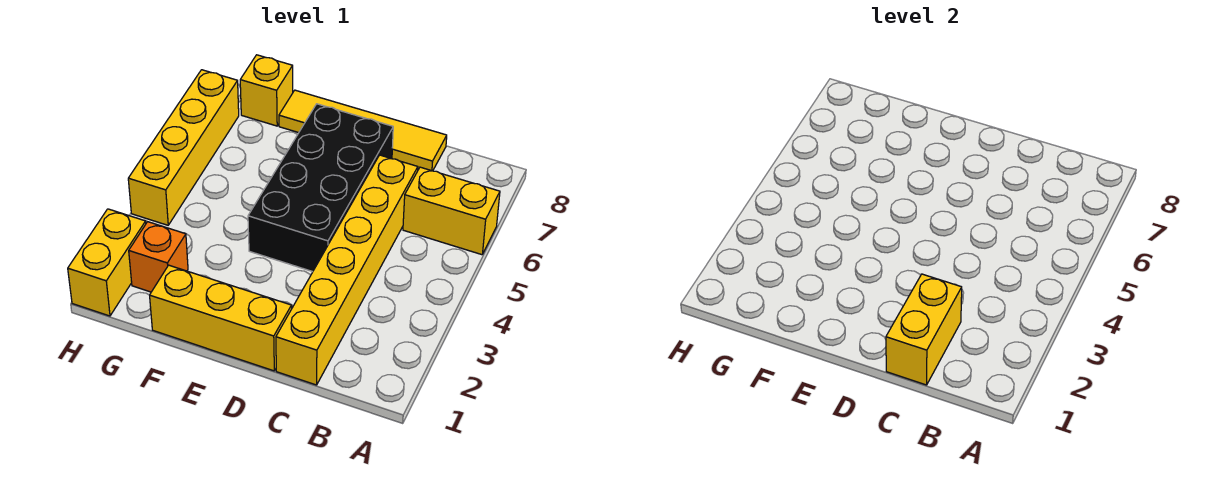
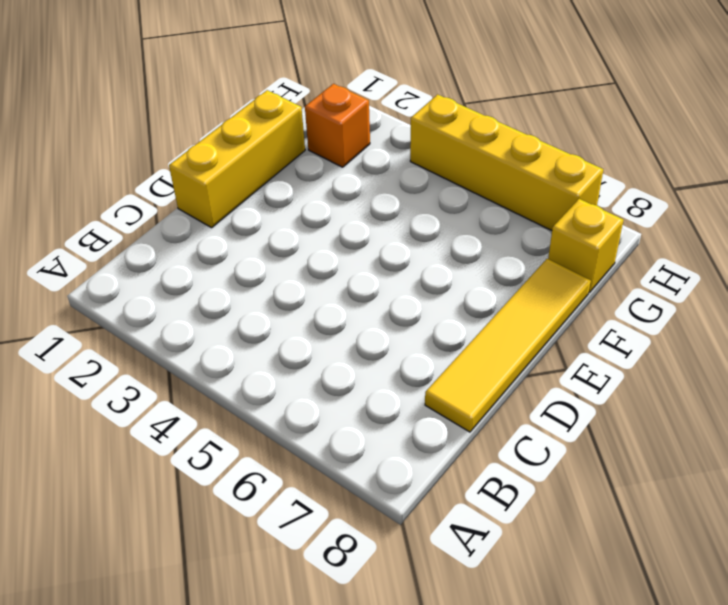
none -> yellow brick A6:B6 level 1
none -> yellow brick C1:C6 level 1

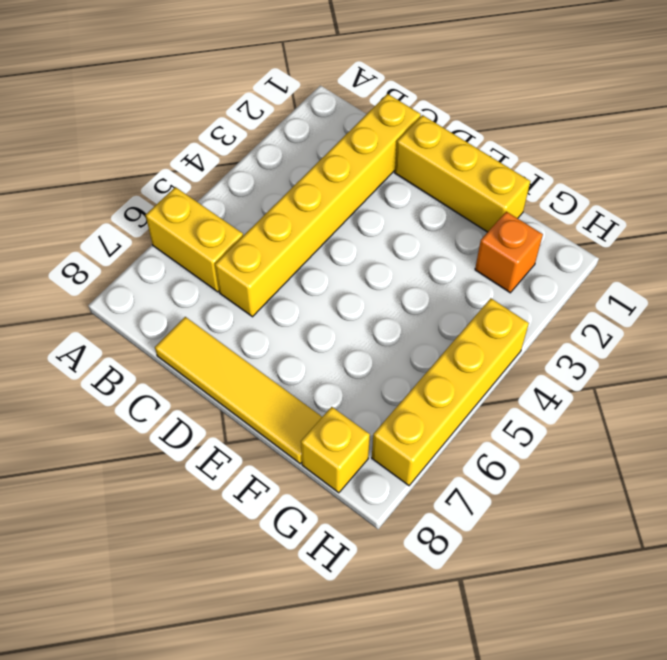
none -> black brick D4:E7 level 1
none -> yellow brick H1:H2 level 1

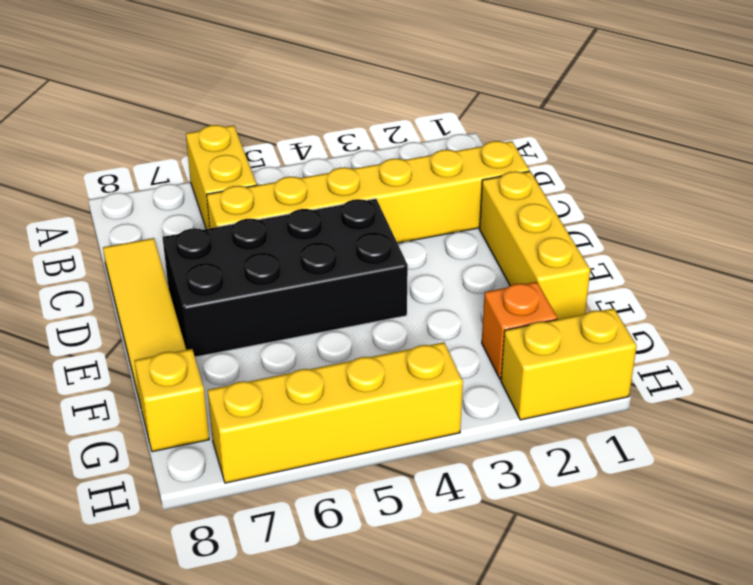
none -> yellow brick C1:C2 level 2

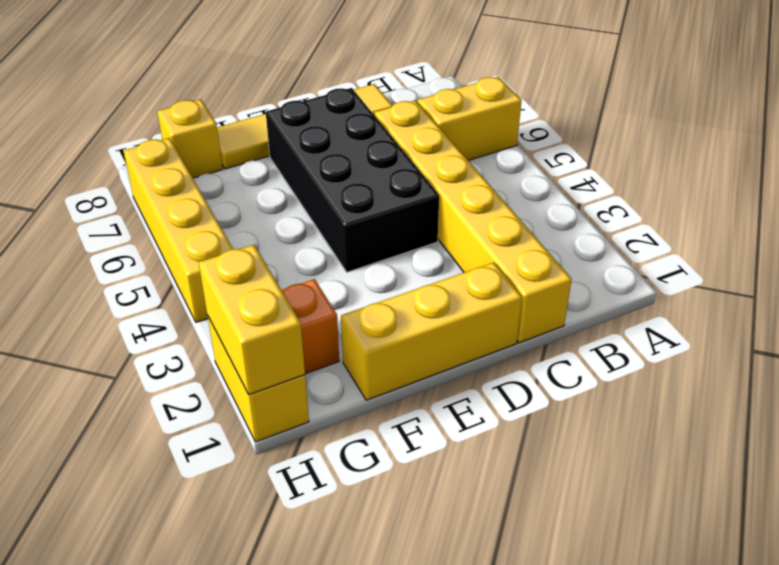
yellow brick H1:H2 level 2 -> yellow brick C1:C2 level 2

